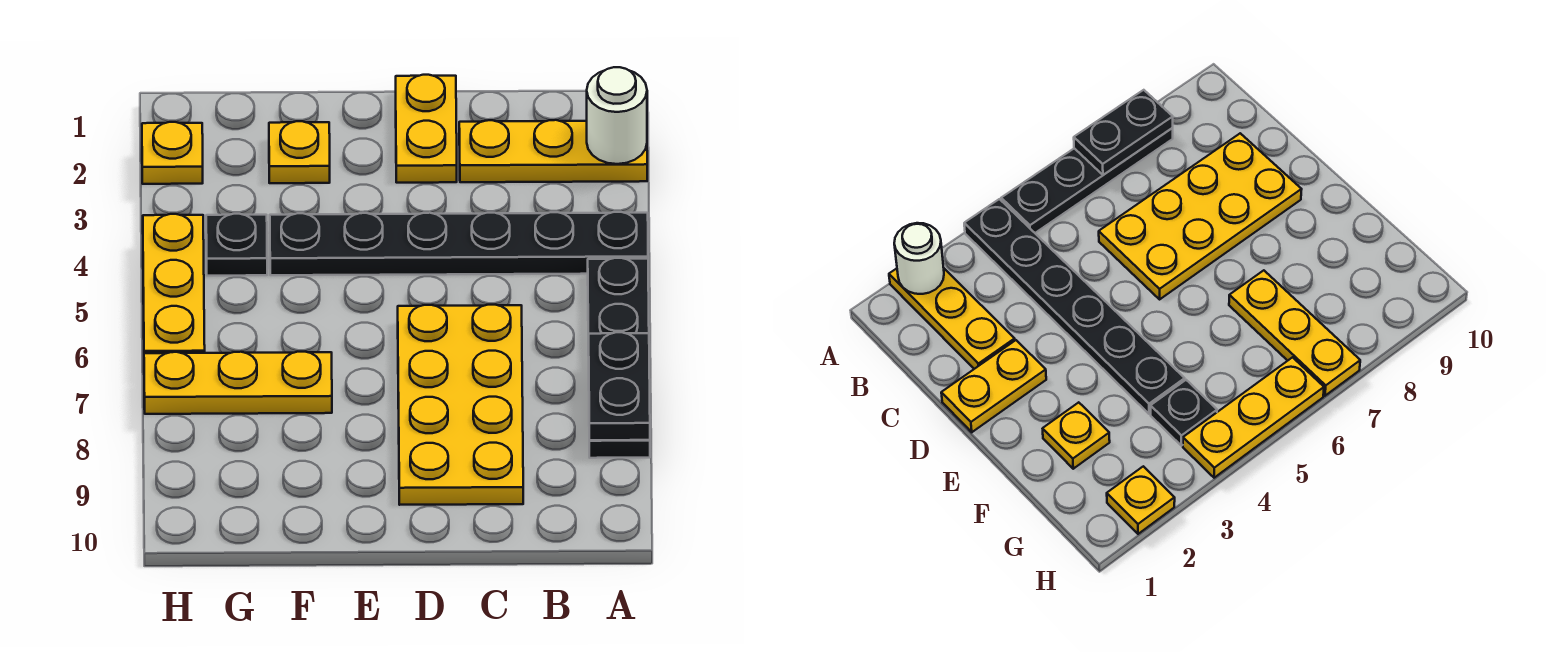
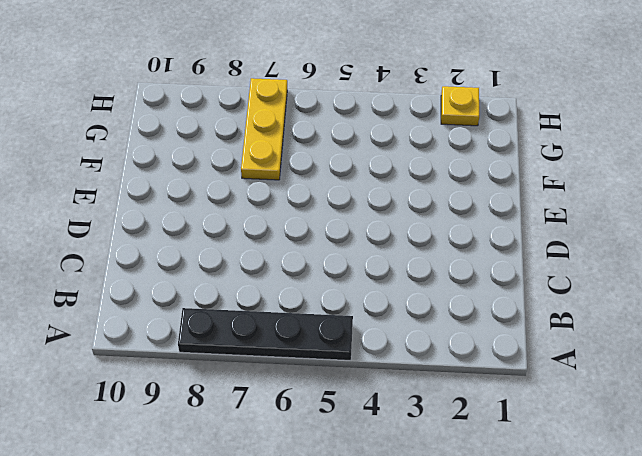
none -> yellow plate A2:C2 level 1
none -> black plate A4:F4 level 1
none -> yellow plate C6:D9 level 1

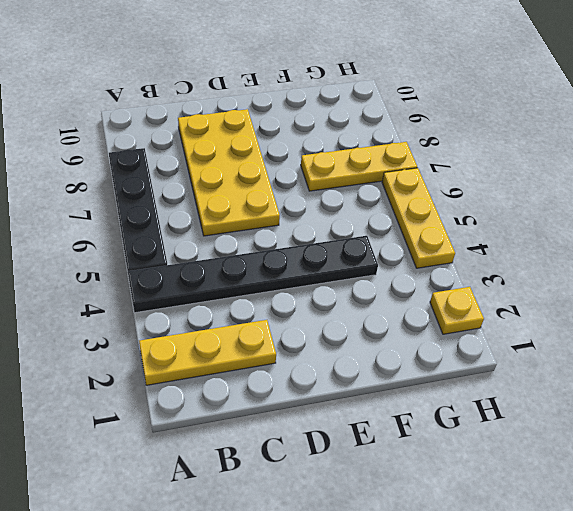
none -> yellow plate D1:D2 level 1
none -> yellow plate F2 level 1
none -> black plate G4 level 1

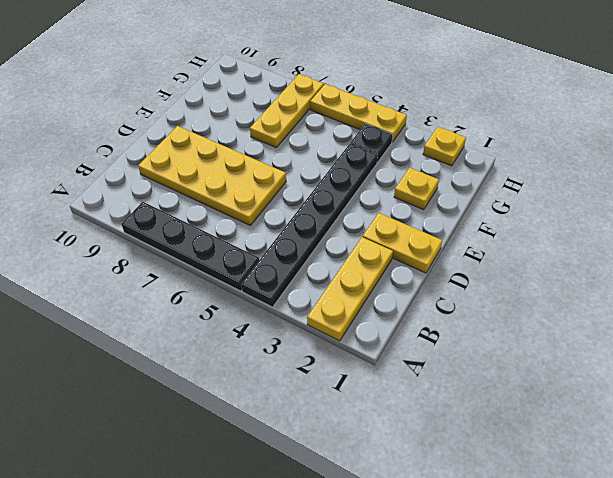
none -> white round brick A2 level 2
none -> black plate A7:A8 level 2

